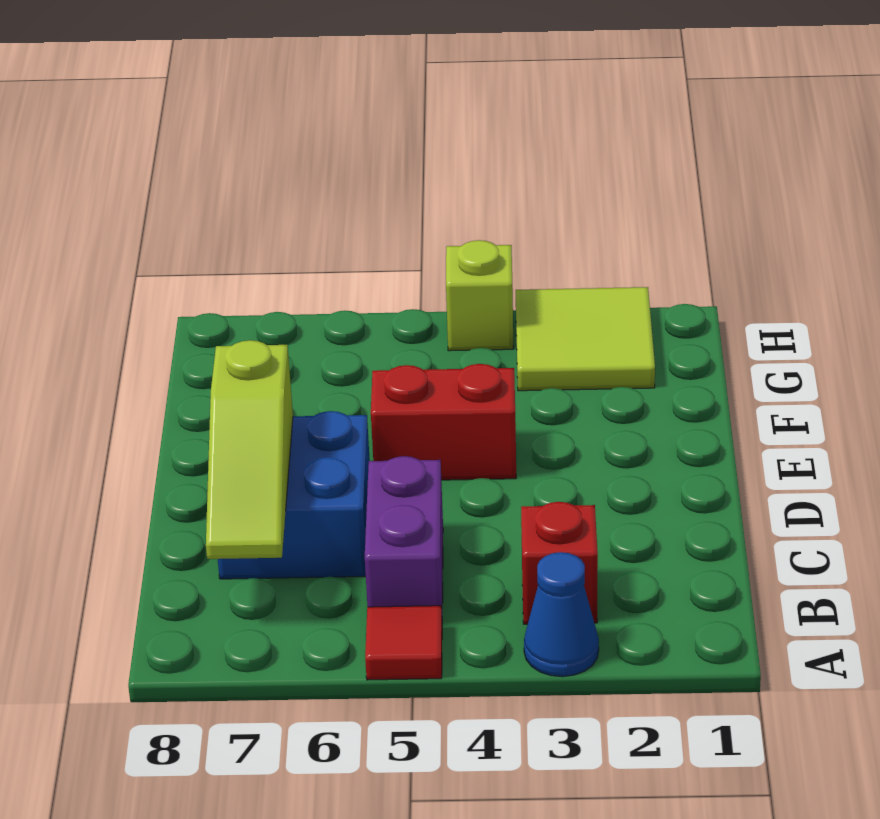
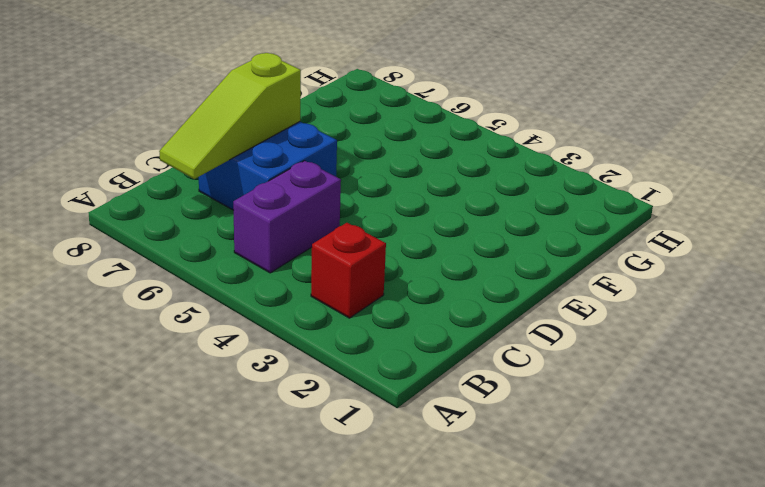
none -> blue cone A3 level 1
none -> red tile A5 level 1

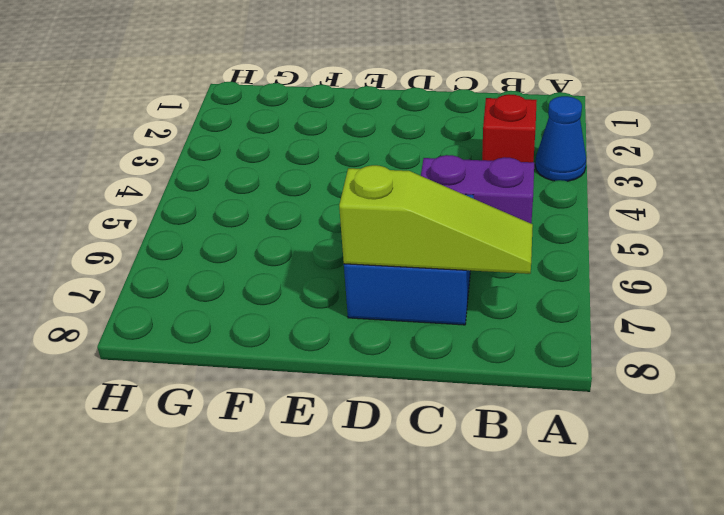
none -> red tile A5 level 1
none -> red brick E4:E5 level 1

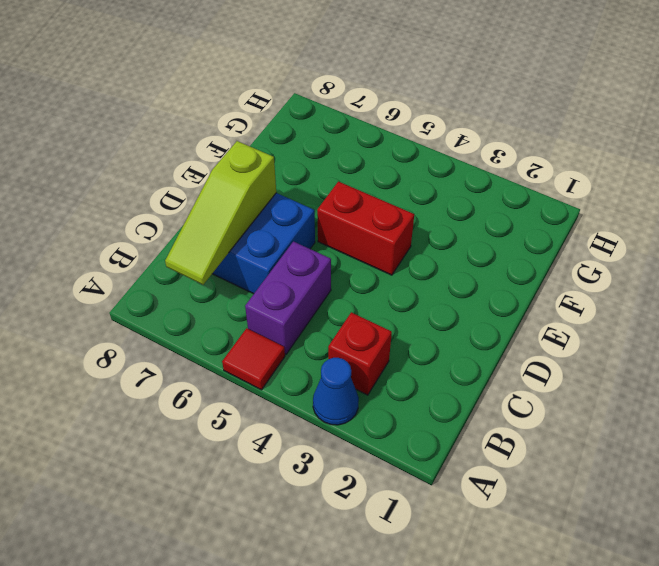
none -> lime tile G2:H3 level 1
none -> lime brick H4 level 1

